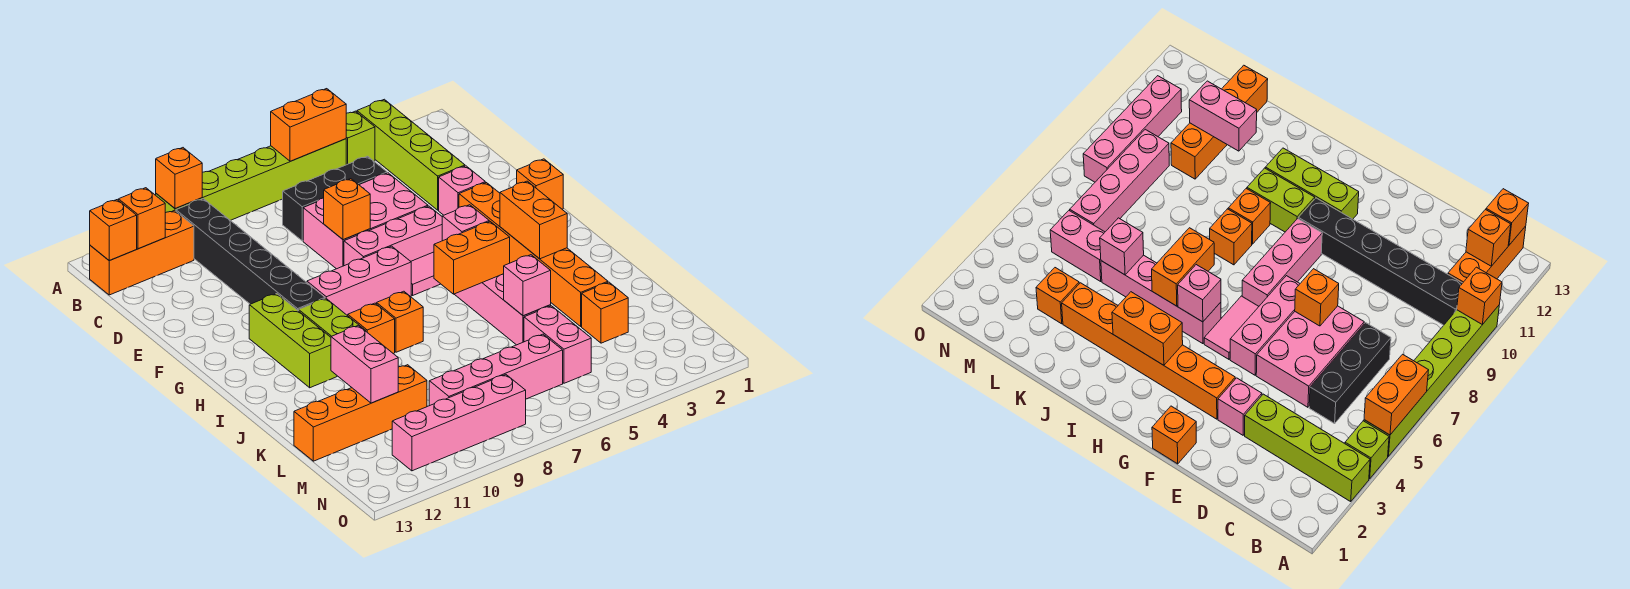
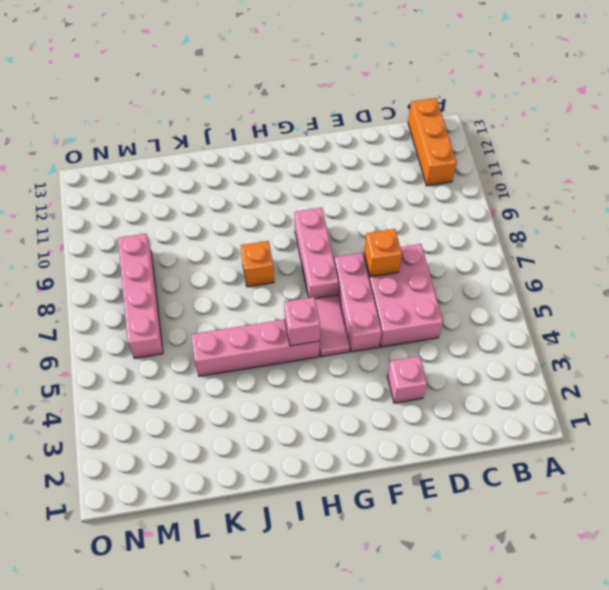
none -> lime brick A3:D3 level 1
none -> lime brick A4 level 1
none -> lime brick A5:A10 level 1
none -> black brick B10:G10 level 1

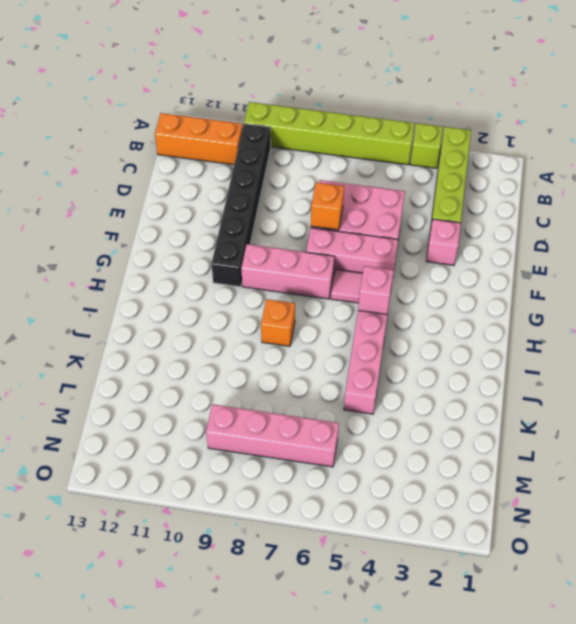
none -> black brick C5:C7 level 1
none -> orange brick F1 level 1
none -> orange brick F3:K3 level 1
none -> lime brick G11:I11 level 1

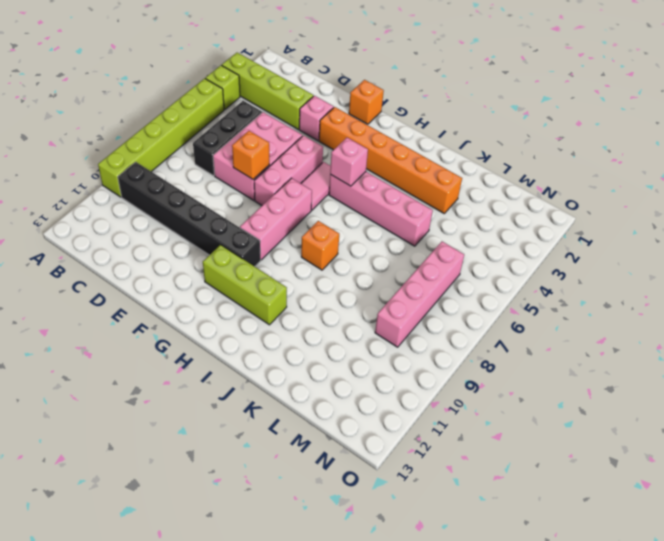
none -> orange brick B11:B13 level 1
none -> lime brick H10:I10 level 1
none -> orange brick I9 level 1
none -> orange brick L3 level 1

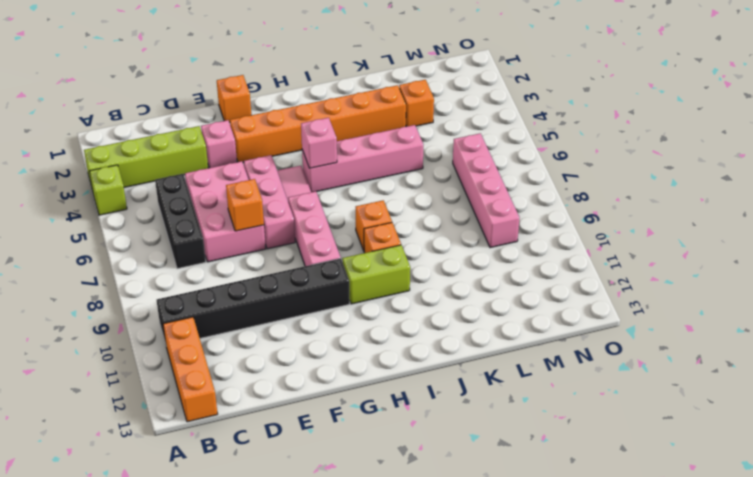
none -> lime brick A5:A10 level 1
none -> lime brick G11:I11 level 1
none -> pink brick L5:M5 level 1
none -> orange brick L10:L13 level 1

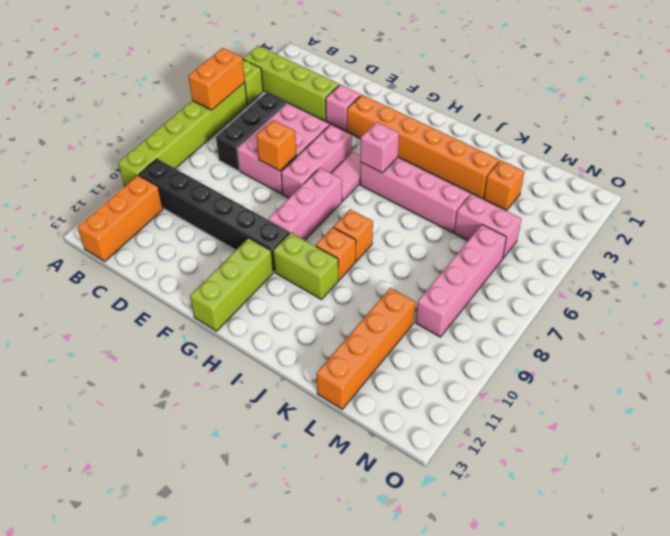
lime brick G11:G13 level 1 -> lime brick G11:I11 level 1
none -> orange brick F1 level 1
none -> pink brick N8:N11 level 1
none -> orange brick A10 level 2
none -> orange brick B12 level 2

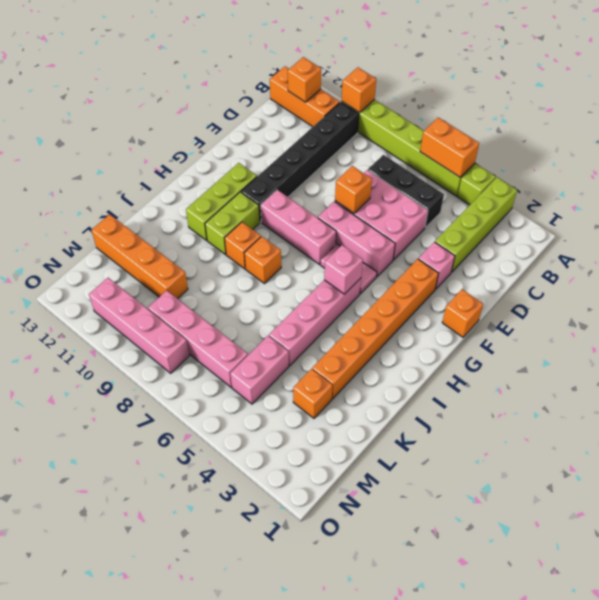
none -> orange brick B13 level 2
none -> orange brick H3:I3 level 2
none -> orange brick I5:I6 level 2
none -> pink brick K5 level 2

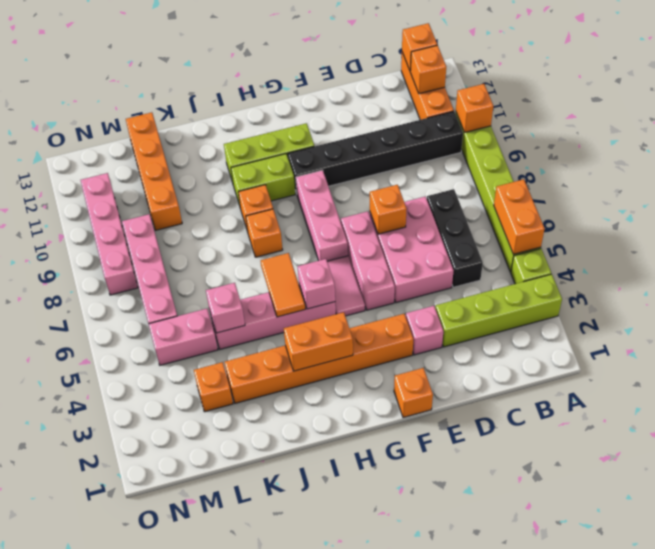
orange tile I5:I6 level 2 -> orange brick I5:I6 level 2
none -> pink brick K11:L11 level 2

